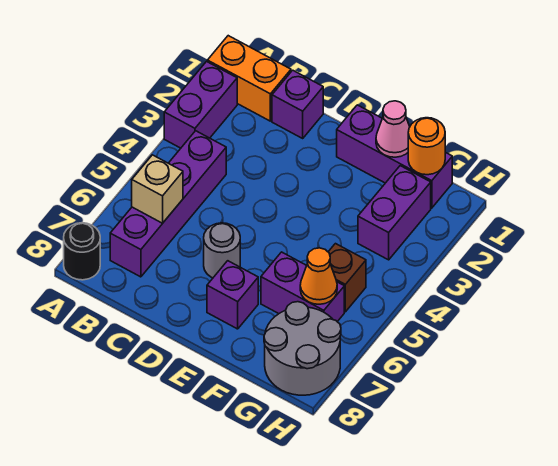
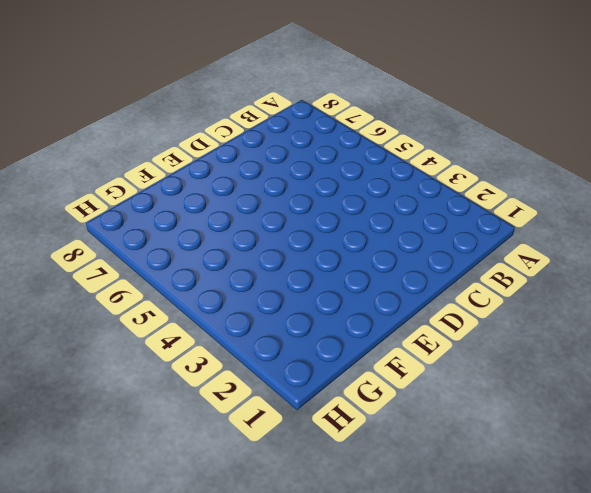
none -> orange brick A1:B1 level 1
none -> purple brick A2:A3 level 1
none -> black round brick A8 level 1

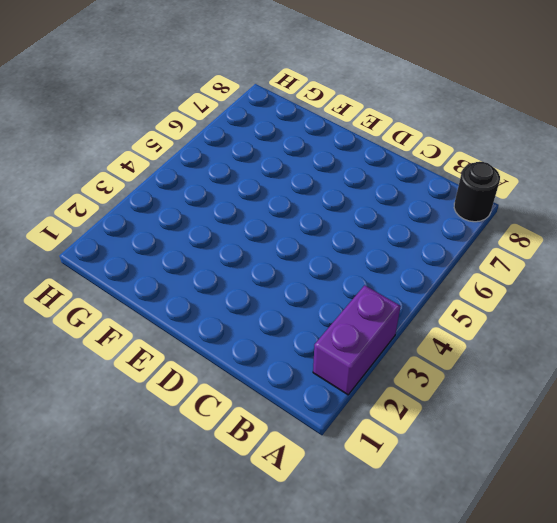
none -> orange brick A1:B1 level 1
none -> purple brick B4:B7 level 1
none -> purple brick C1 level 1

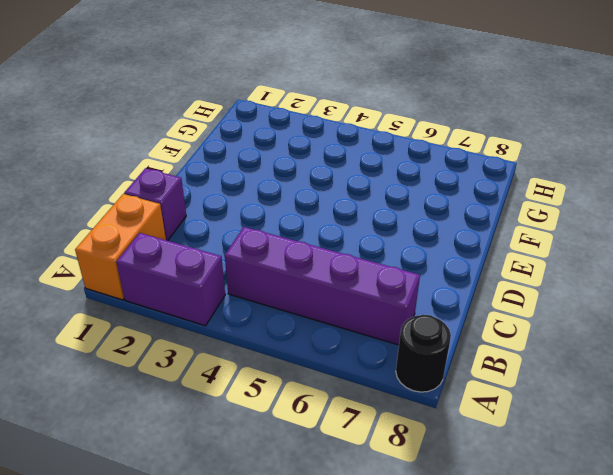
none -> grey round brick D6 level 1
none -> purple brick E1:G1 level 1
none -> purple brick E7 level 1

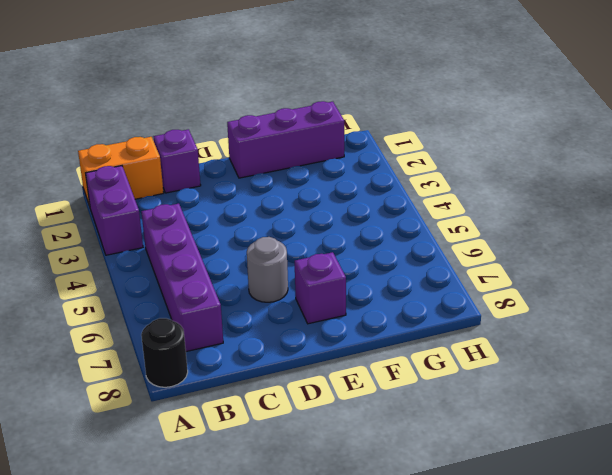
none -> purple brick F6:G6 level 1
none -> purple brick G2:G3 level 1
none -> brown brick G5 level 1

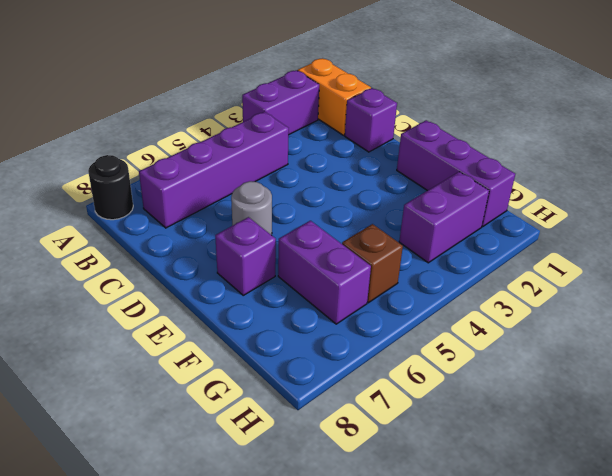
none -> grey round brick G7:H8 level 1
none -> tan brick B6 level 2
none -> pink cone F1 level 2

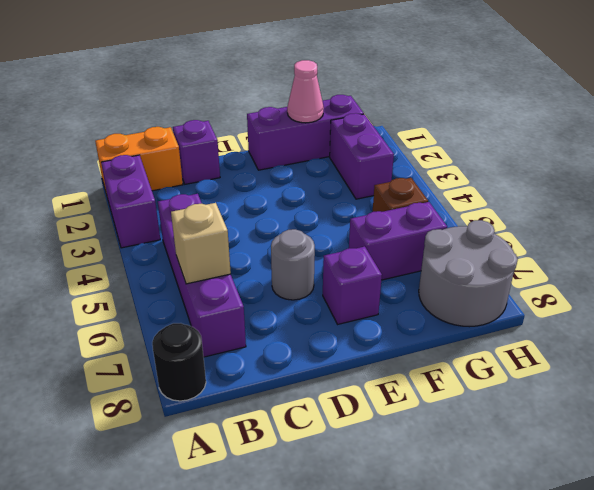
none -> orange round brick G1 level 2
none -> orange cone G6 level 2

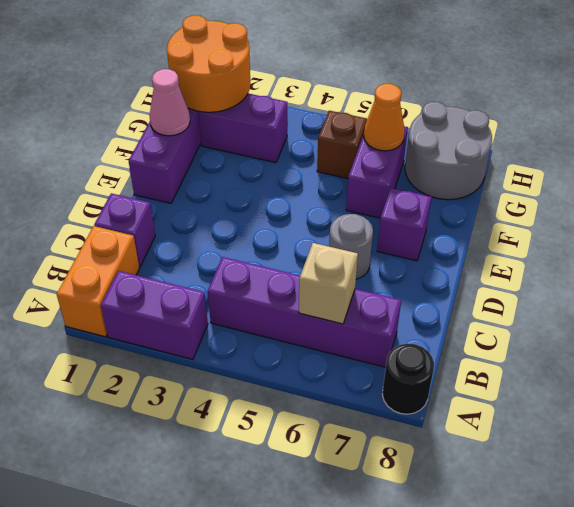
orange round brick G1:H2 level 2 -> orange round brick G1 level 2

